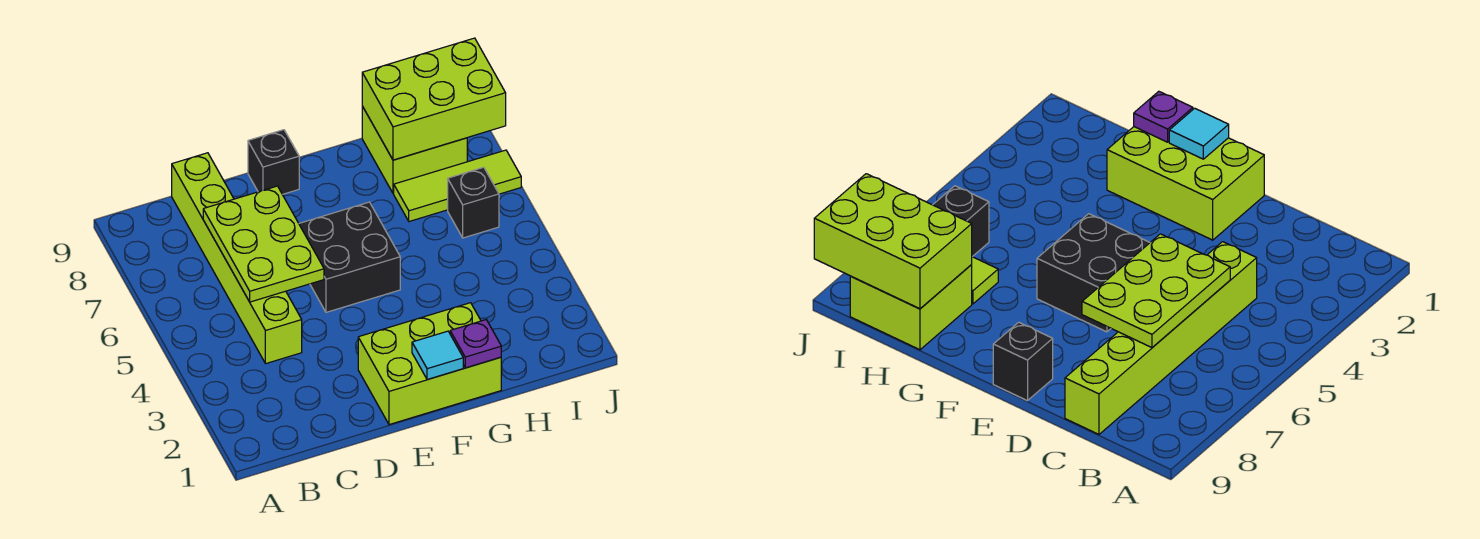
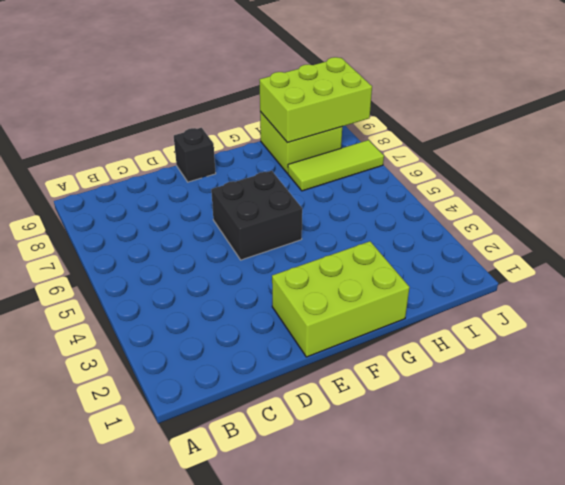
none -> lime brick C4:C9 level 1
none -> black brick I6 level 1

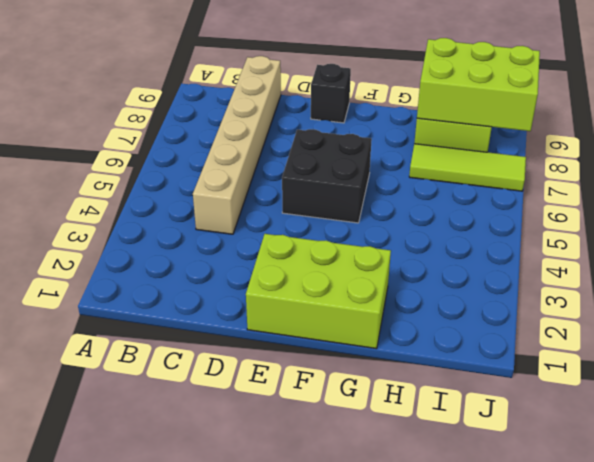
tan brick C4:C9 level 1 -> lime brick C4:C9 level 1
none -> black brick I6 level 1
none -> lime plate C5:D7 level 2

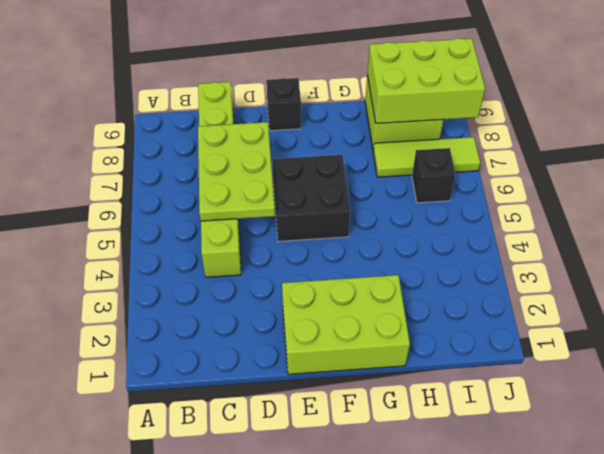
none -> cyan tile F1 level 2
none -> purple plate G1 level 2

